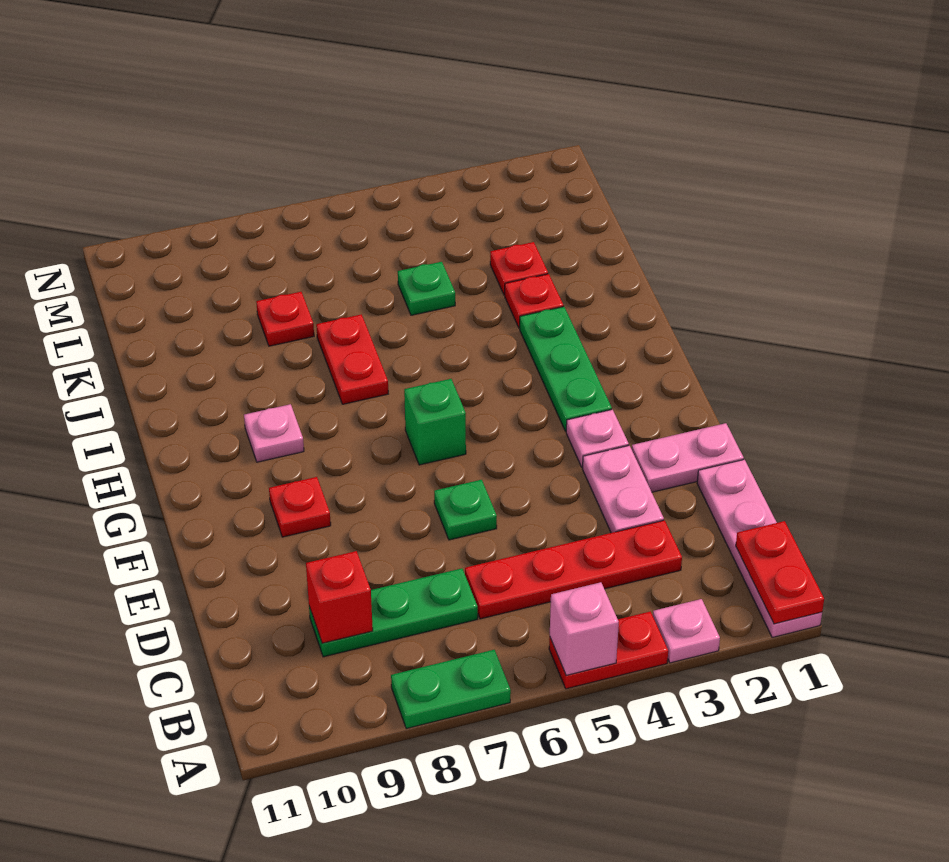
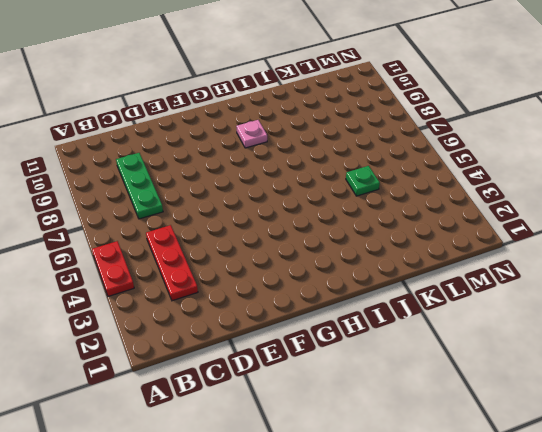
red plate C3:C5 level 1 -> red plate C3:C6 level 1
none -> pink plate A1:D1 level 1
none -> pink plate A3 level 1
none -> green plate A7:A8 level 1

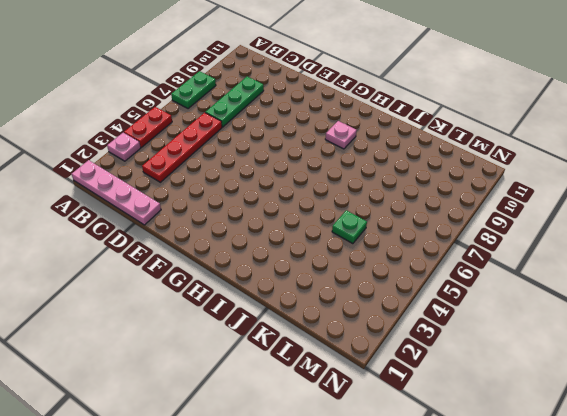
none -> pink plate D3:E3 level 1
none -> pink plate E1:E2 level 1
none -> green plate E6 level 1

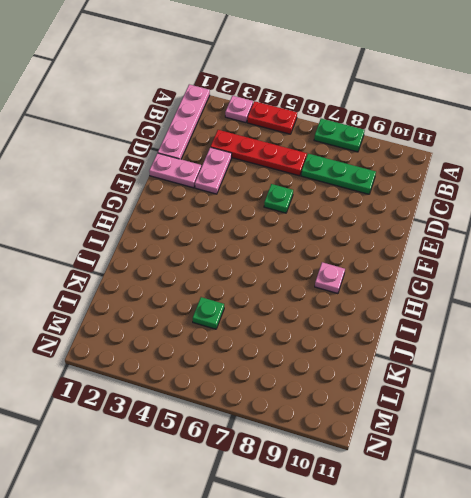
none -> pink plate F3 level 1
none -> red plate F9 level 1
none -> green plate G3:I3 level 1

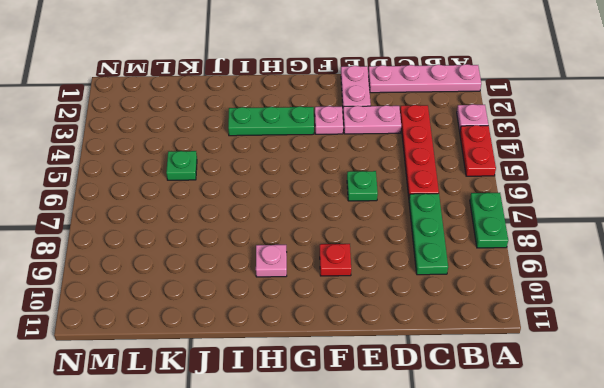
none -> green brick G6 level 1
none -> red plate I7:J7 level 1
none -> red plate J3 level 1

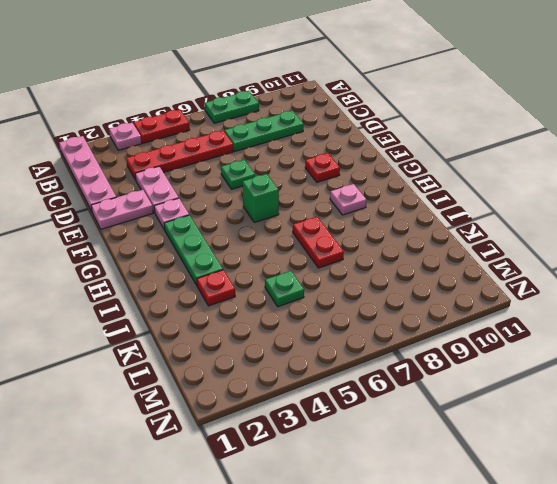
none -> red plate K3 level 1
none -> red plate K8 level 1
none -> red plate A1:B1 level 2

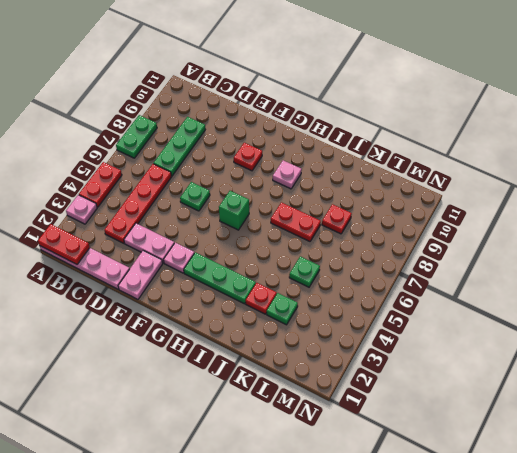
green plate K3 level 1 -> red plate K3 level 1
none -> pink brick A5 level 2
none -> red brick C9 level 2

